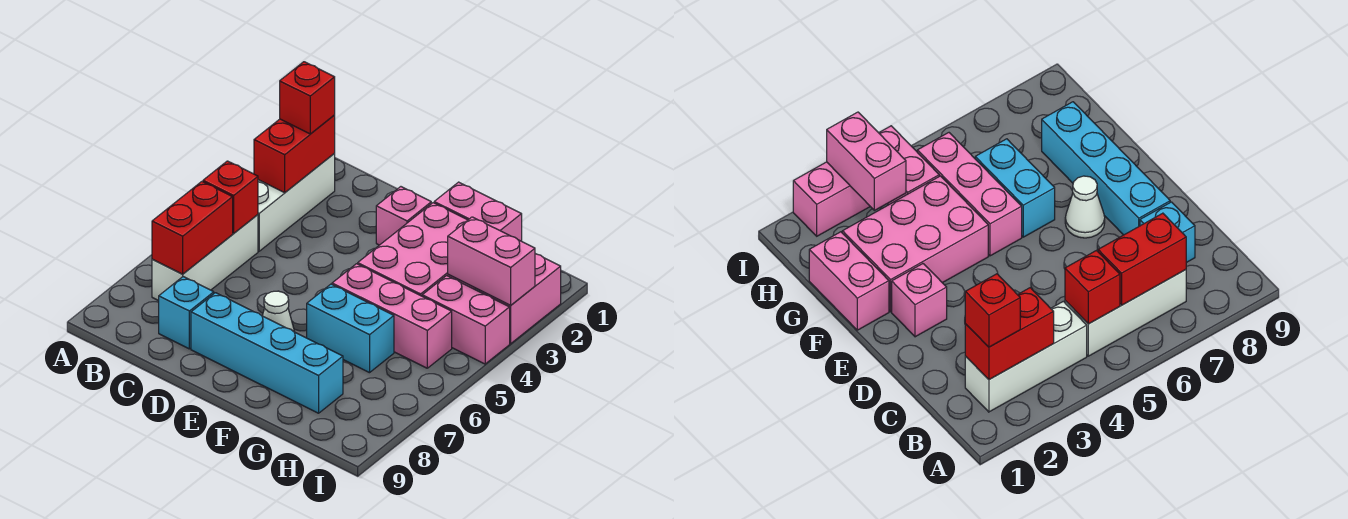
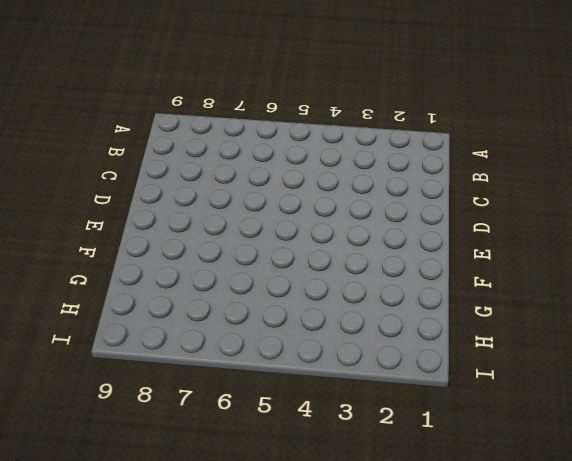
none -> white brick B2:B4 level 1
none -> white brick B5:B7 level 1
none -> cyan brick C8 level 1

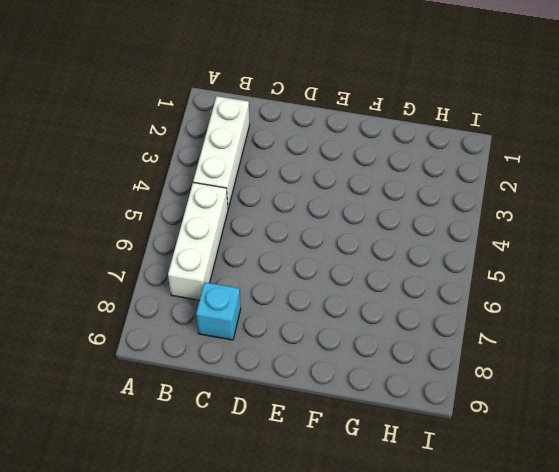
none -> cyan brick D8:G8 level 1
none -> pink brick E2 level 1
none -> white cone E7 level 1

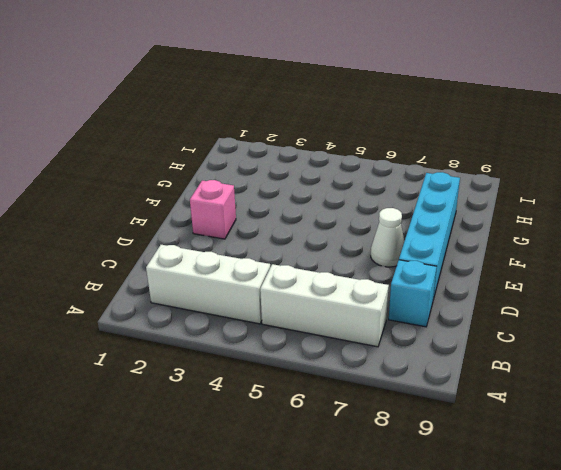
none -> pink brick F1:G1 level 1
none -> pink brick F2:G4 level 1
none -> pink brick F5:H5 level 1

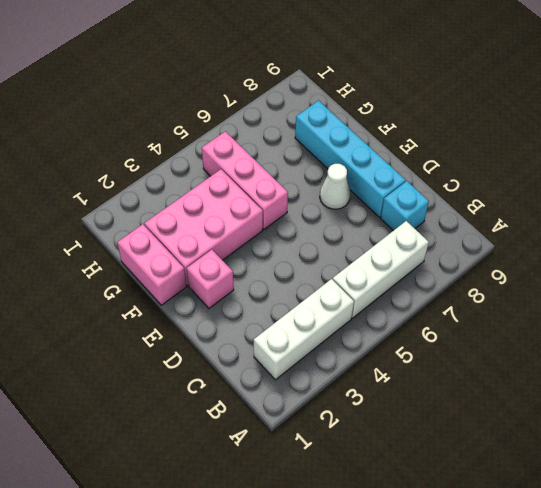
none -> cyan brick F6:G6 level 1
none -> pink brick H4:I4 level 1
none -> pink brick I2:I3 level 1

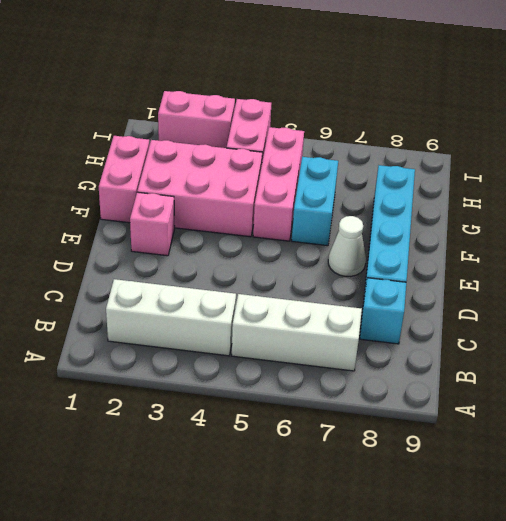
none -> red brick B2:B3 level 2
none -> red brick B5 level 2
none -> red brick B6:B7 level 2

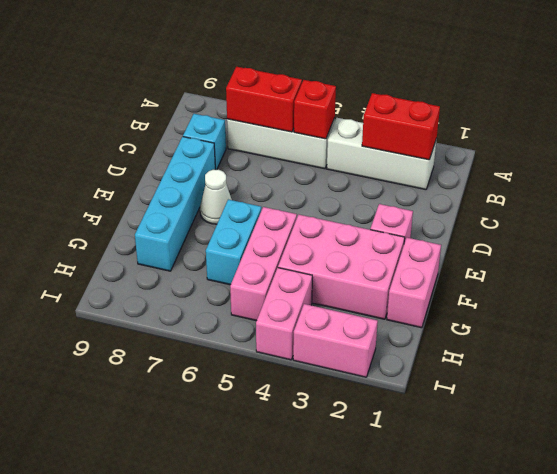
none -> pink brick H3:I3 level 2
none -> red brick B2 level 3

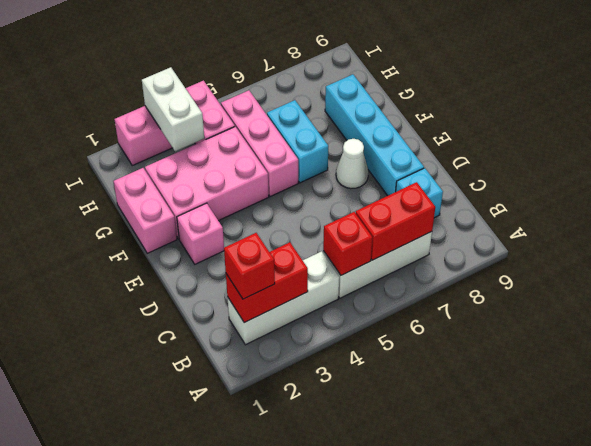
white brick H3:I3 level 2 -> pink brick H3:I3 level 2

